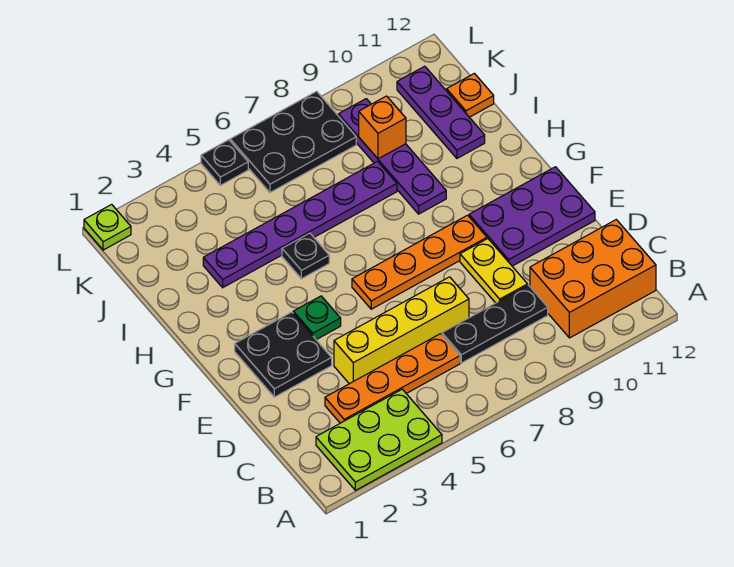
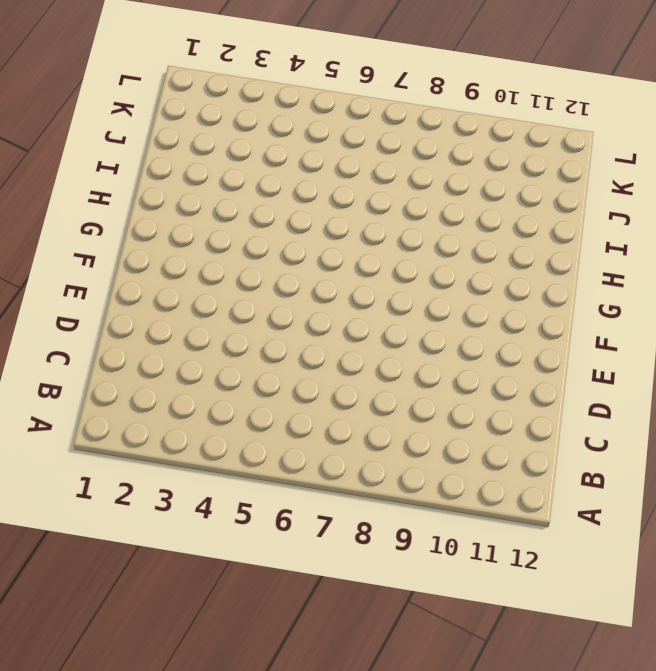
none -> lime plate A2:B4 level 1
none -> orange brick B10:C12 level 1
none -> orange plate C3:C6 level 1

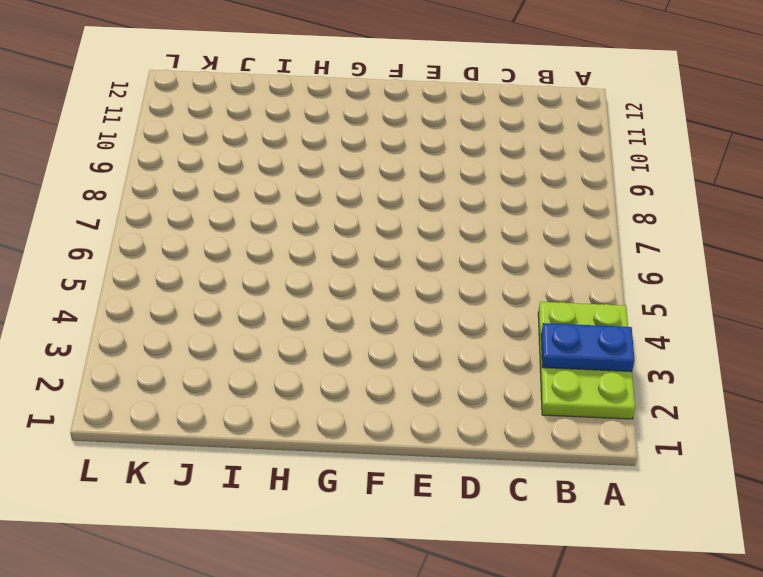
blue plate A3:B3 level 2 -> none
none -> orange brick B10:C12 level 1
none -> orange plate C3:C6 level 1
none -> black plate C7:C9 level 1

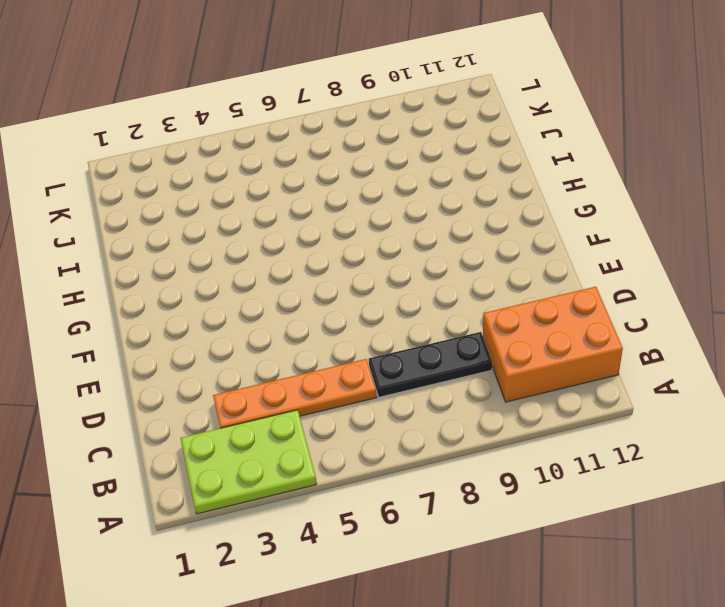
none -> yellow brick D4:D7 level 1
none -> yellow plate D9:E9 level 1
none -> black plate E2:F3 level 1

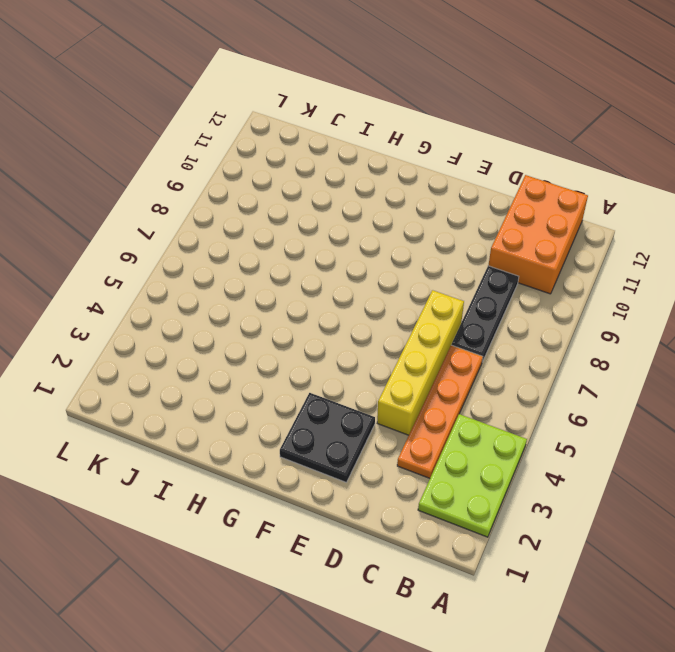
none -> yellow plate D9:E9 level 1
none -> purple plate E10:F12 level 1
none -> green plate F4 level 1

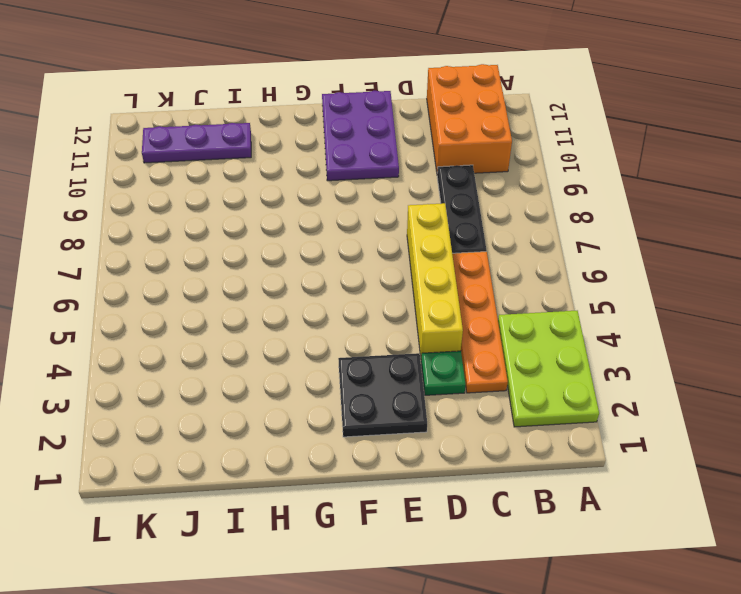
green plate D3 level 1 -> green plate F4 level 1
none -> yellow plate D9:E9 level 1
none -> orange plate F6:F9 level 1
none -> black plate H5 level 1

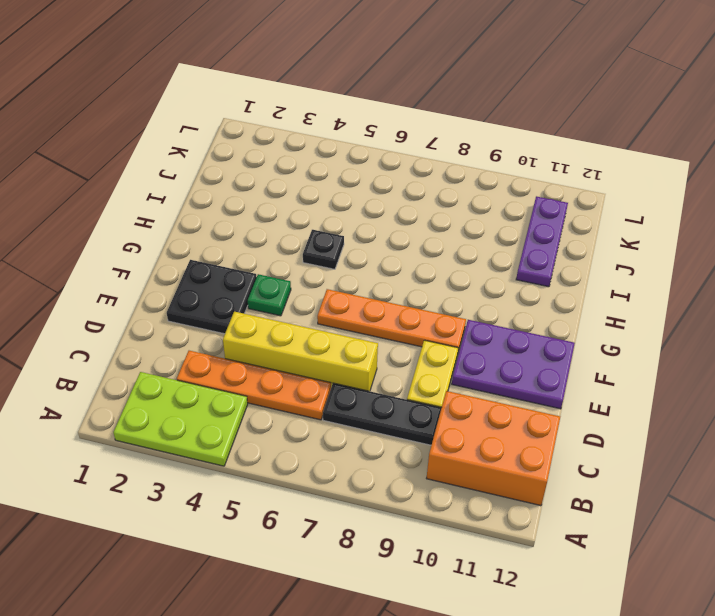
none -> purple plate H9:K9 level 1
none -> purple plate I3:I8 level 1
none -> orange plate J12 level 1

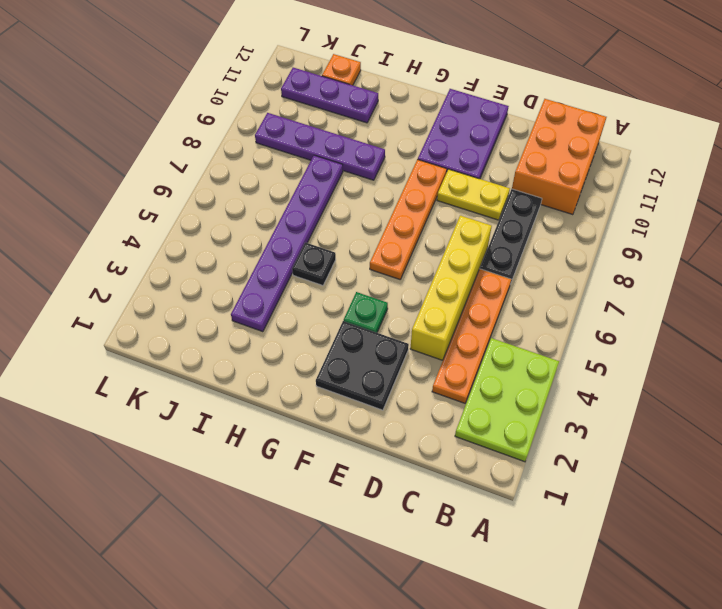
none -> black plate K6:L8 level 1
none -> lime plate L1 level 1
none -> black plate L5 level 1

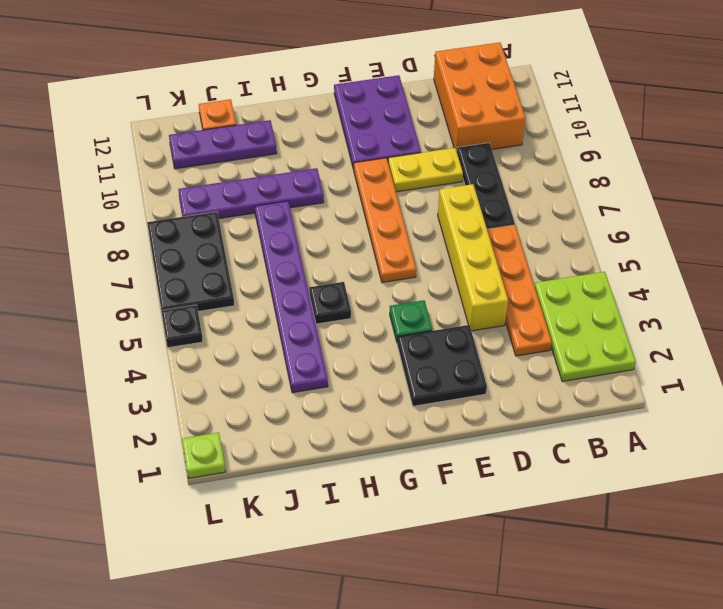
none -> orange brick J9 level 2

